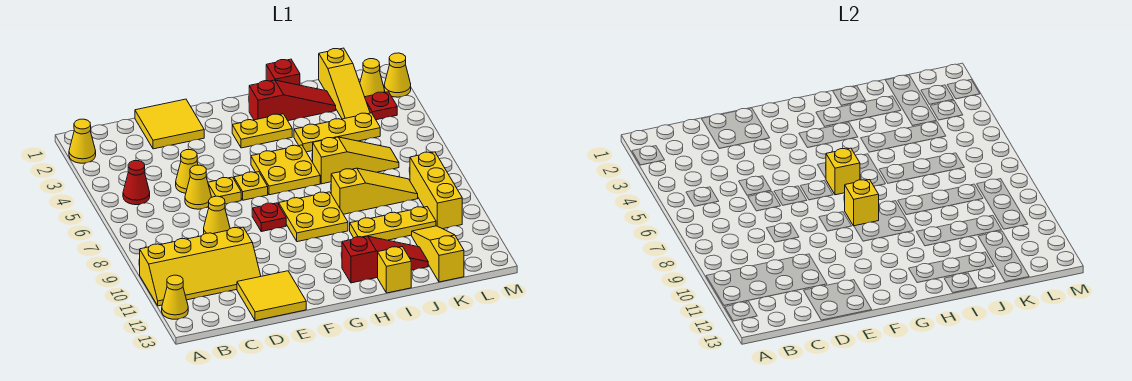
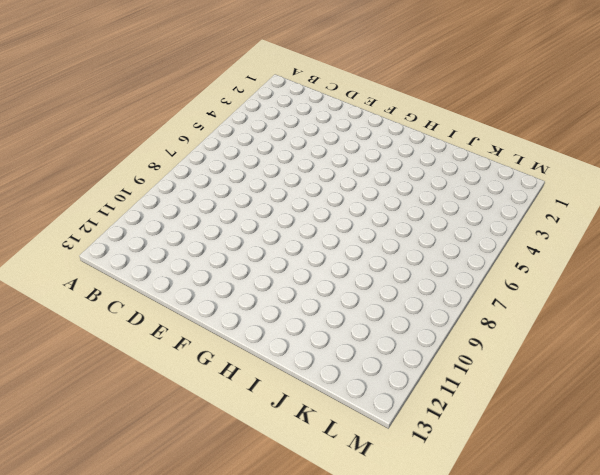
none -> yellow cone A2 level 1
none -> yellow slope A10:D11 level 1 top 10
none -> yellow cone A12 level 1
none -> red cone B5 level 1

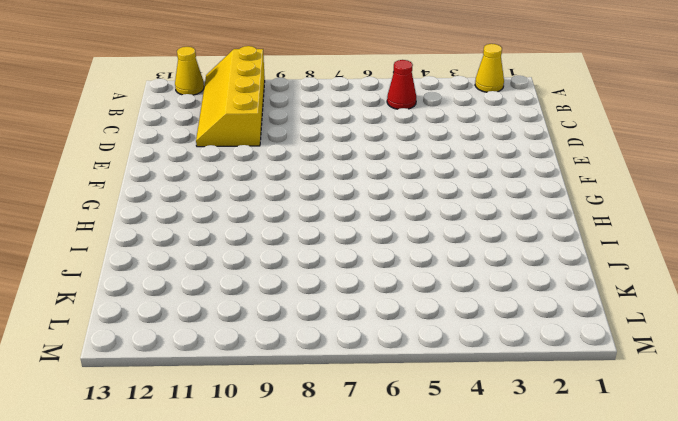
none -> yellow tile D1:E2 level 1
none -> yellow cone D5 level 1
none -> yellow cone D6 level 1
none -> yellow cone D8 level 1

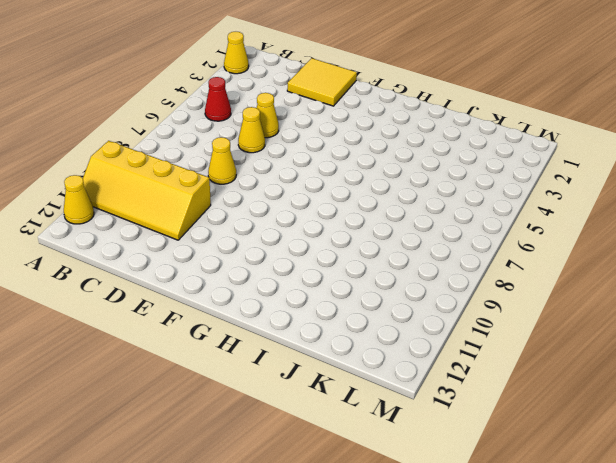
none -> yellow tile D12:E13 level 1
none -> yellow plate E6 level 1
none -> yellow plate F6 level 1
none -> red plate F8 level 1

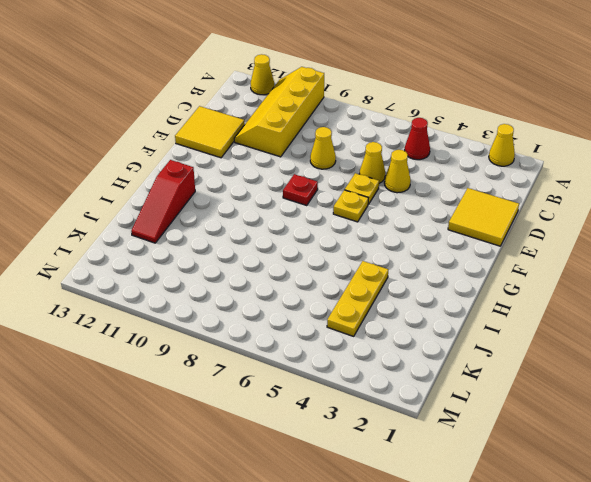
none -> yellow plate G3:H3 level 1
none -> yellow plate G5:H6 level 1
none -> yellow plate G8:H9 level 1
none -> red slope H2:J2 level 1 top H

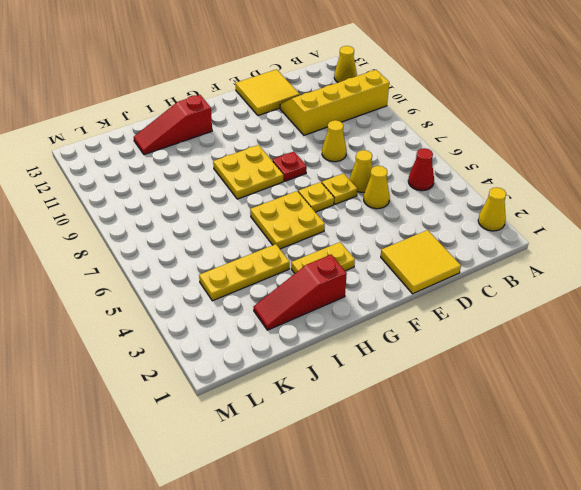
none -> red brick I1 level 1
none -> yellow slope I6:K6 level 1 top I
none -> yellow slope I8:K8 level 1 top I
none -> yellow plate I10:K10 level 1

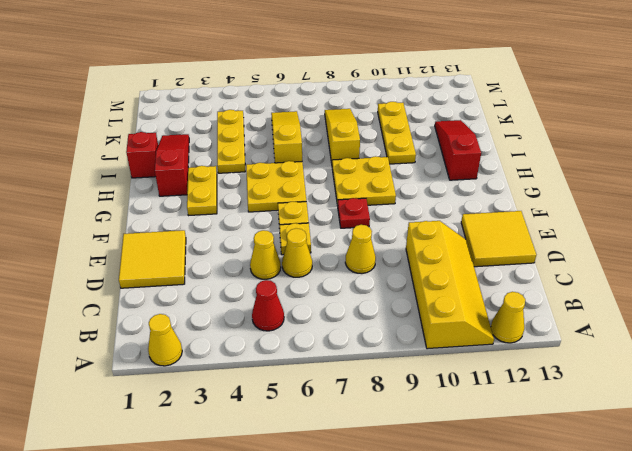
none -> yellow brick I13 level 1
none -> yellow slope K1:K3 level 1 top 1
none -> yellow slope K11:K13 level 1 top 13
none -> yellow cone L2 level 1

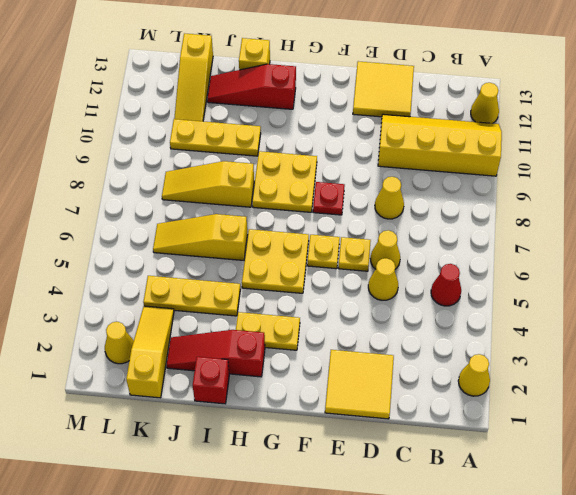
none -> red plate L3 level 1
none -> yellow brick L8:L10 level 1
none -> yellow cone M2 level 1
none -> yellow brick G6 level 2

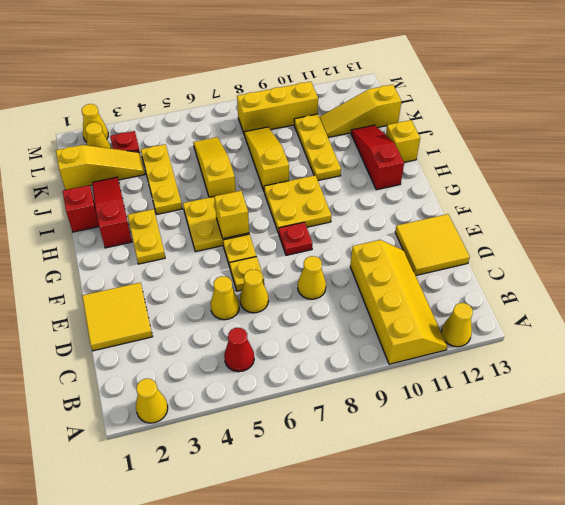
none -> yellow brick G8 level 2

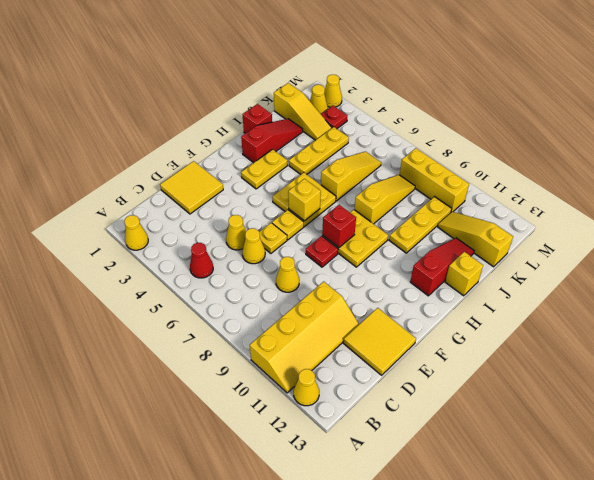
red brick G8 level 2 -> yellow brick G8 level 2

